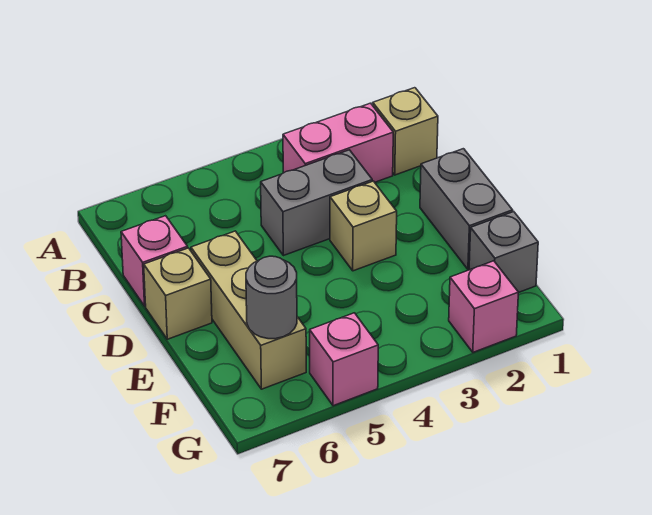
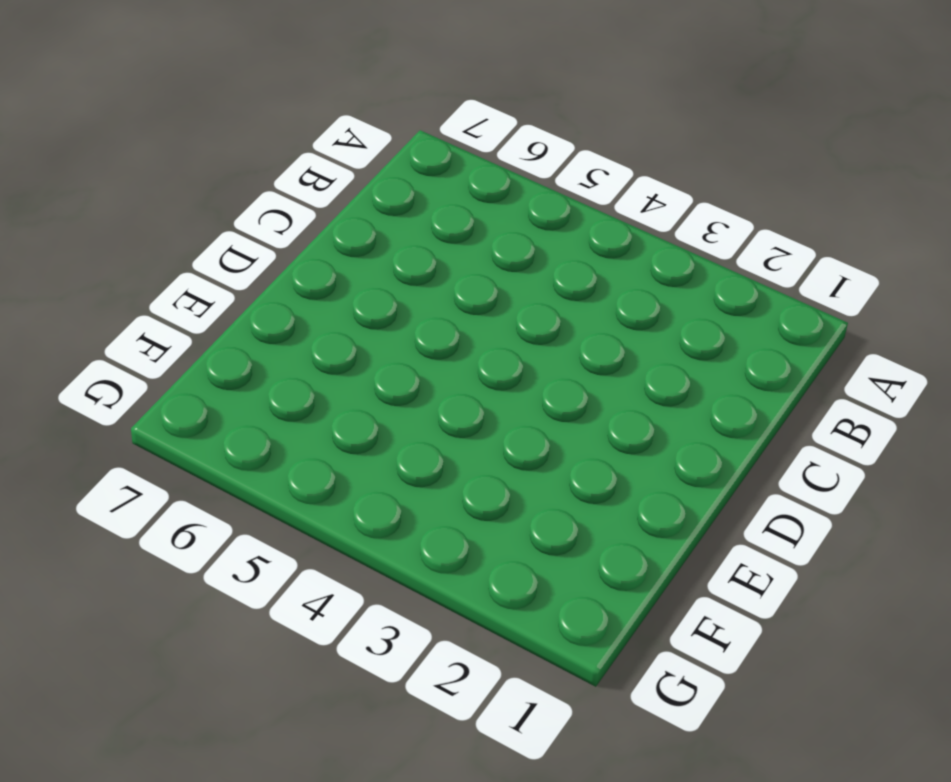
none -> tan brick B1 level 1
none -> pink brick B2:B3 level 1
none -> grey brick C3:C4 level 1

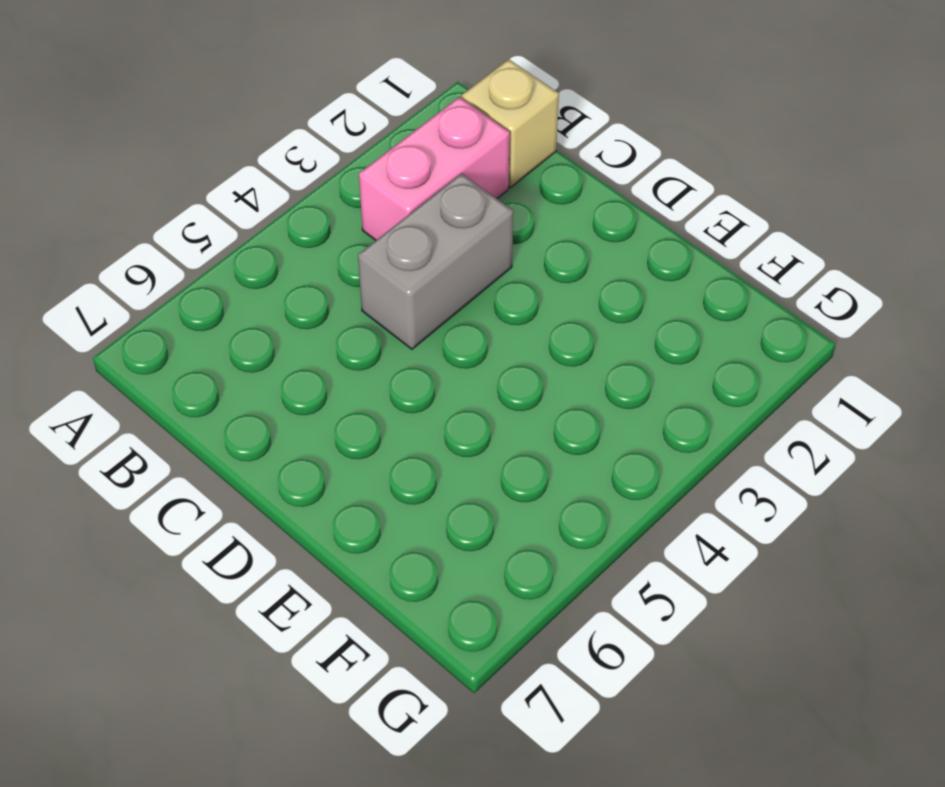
none -> pink brick C7 level 1
none -> grey brick D1:E1 level 1
none -> tan brick D3 level 1

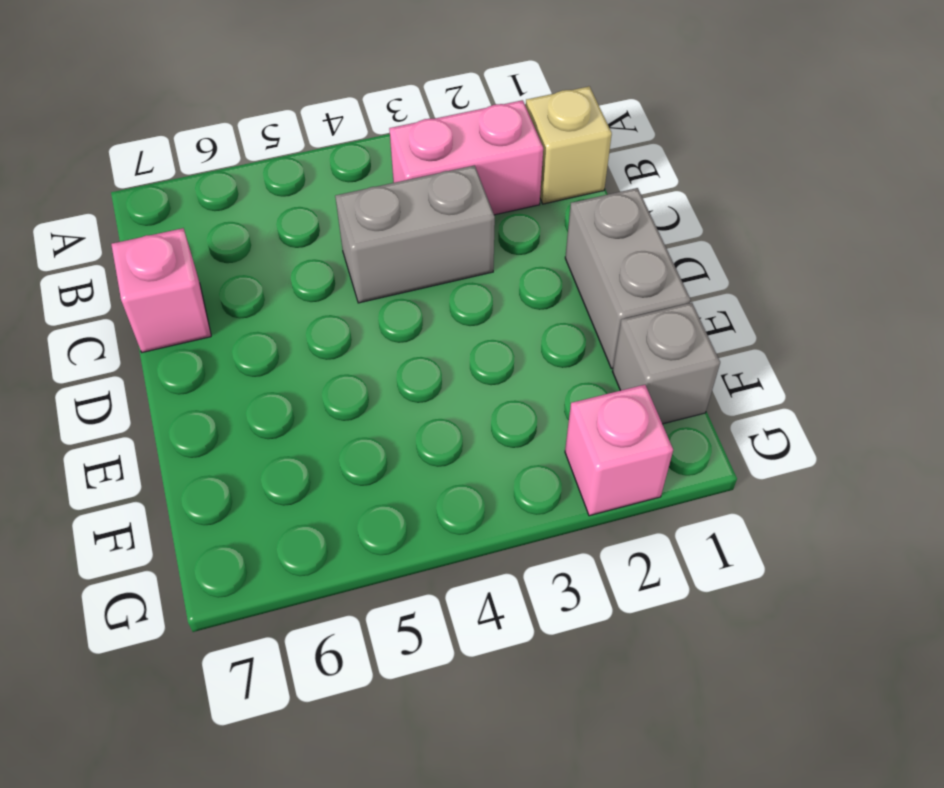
none -> tan brick D3 level 1
none -> tan brick D6:F6 level 1
none -> tan brick D7 level 1

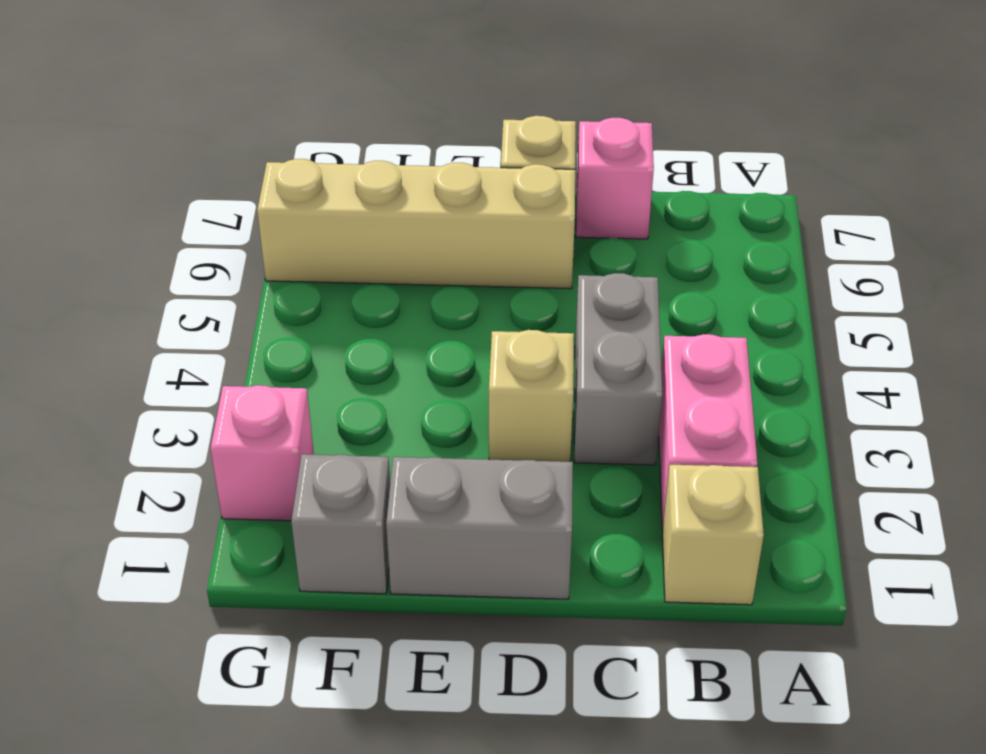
tan brick D6:G6 level 1 -> tan brick D6:F6 level 1
none -> pink brick G5 level 1
none -> grey round brick F6 level 2

